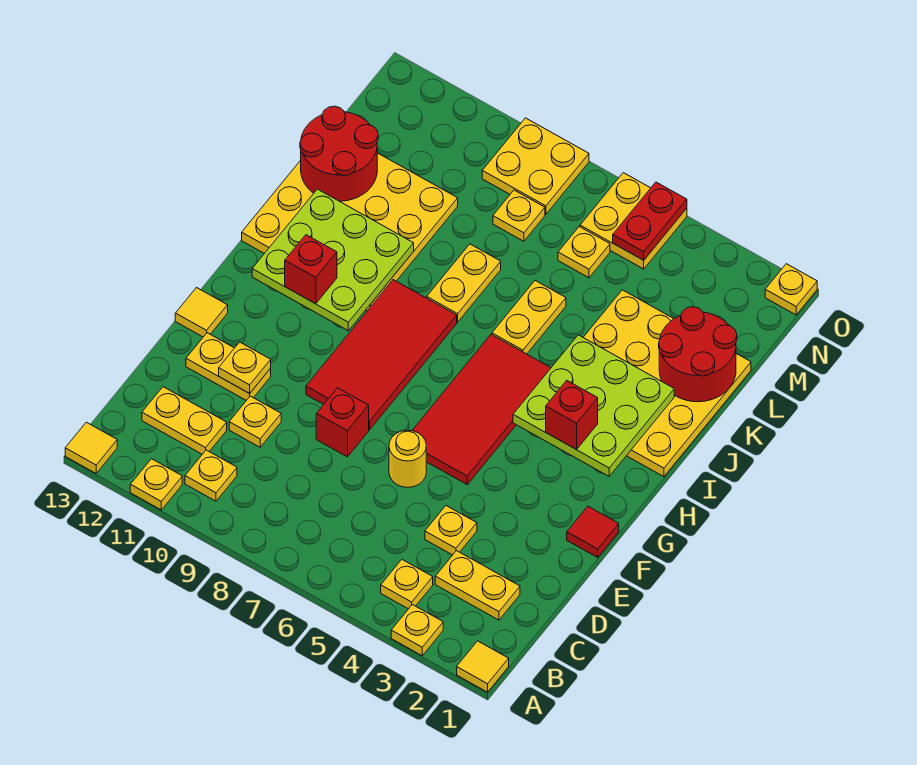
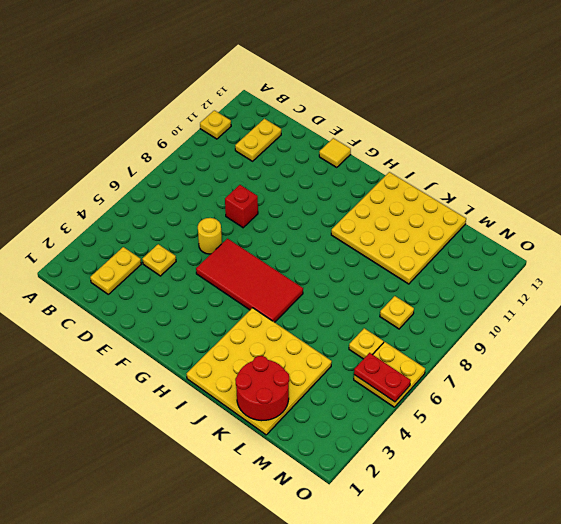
none -> yellow tile A1 level 1
none -> yellow plate A3 level 1
none -> yellow tile A13 level 1
none -> yellow plate B4 level 1

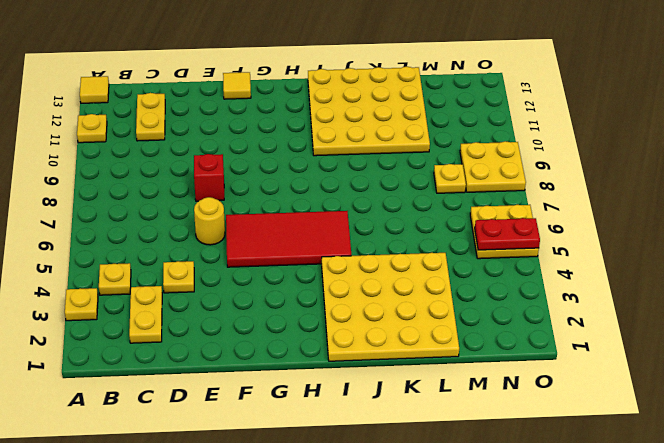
none -> yellow tile A1 level 1
none -> yellow plate B10 level 1
none -> yellow plate D10 level 1
none -> yellow plate E11:E12 level 1

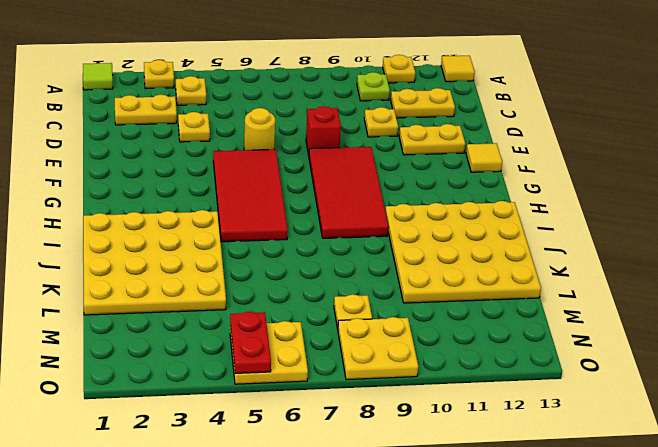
lime tile A1 level 1 -> yellow tile A1 level 1
lime plate B10 level 1 -> yellow plate B10 level 1
none -> red tile F1 level 1
none -> yellow plate J6:K6 level 1
none -> yellow plate J8:K8 level 1
none -> yellow plate M6 level 1

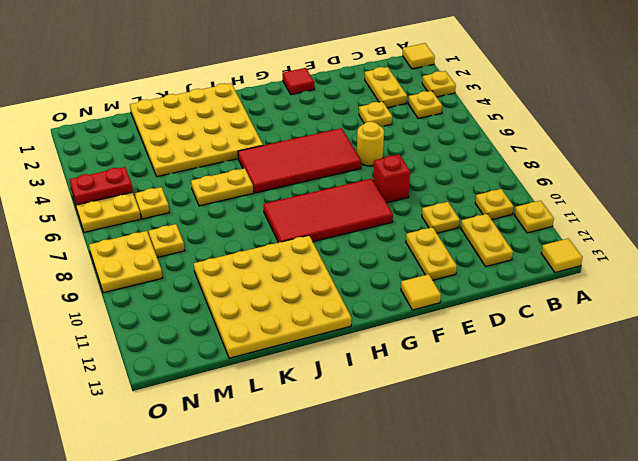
none -> yellow plate J8:K8 level 1
none -> yellow plate O1 level 1
none -> yellow plate E11 level 2
none -> lime plate H2:J4 level 2

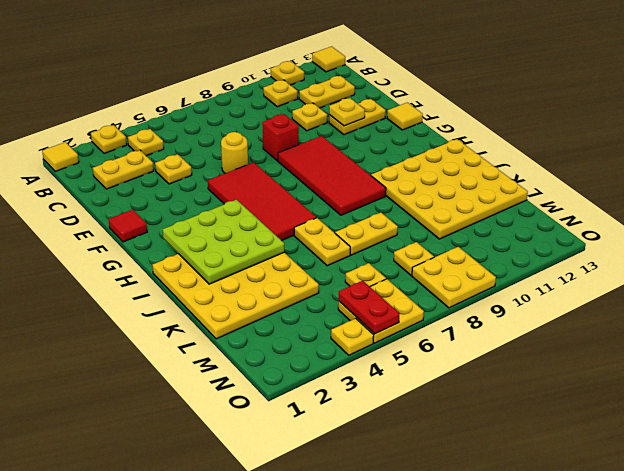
yellow plate K7:K8 level 1 -> yellow plate J8:K8 level 1
yellow plate O4 level 1 -> yellow plate O1 level 1
none -> lime plate H10:J12 level 2
none -> red round brick K1:L2 level 2
none -> red round brick K12:L13 level 2
none -> red brick H3 level 3

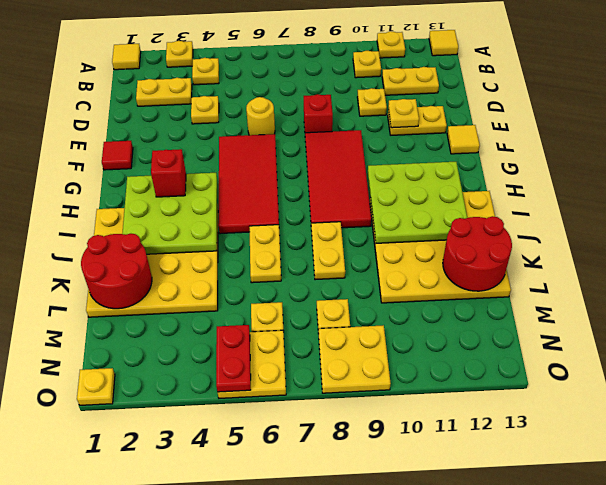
none -> red brick H11 level 3

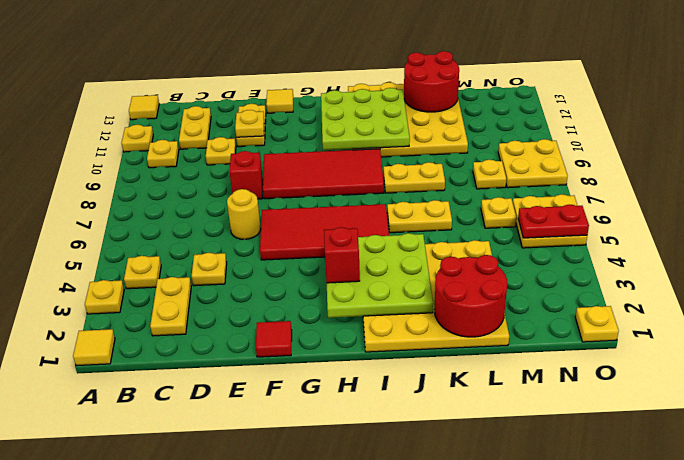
none -> red brick H11 level 3

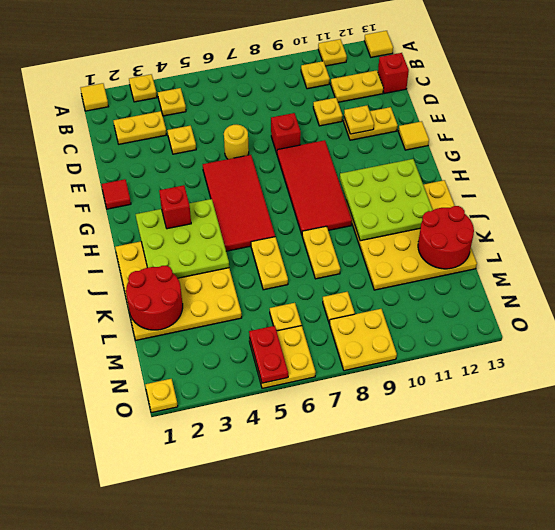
red brick C13 level 1 -> red brick H11 level 3

